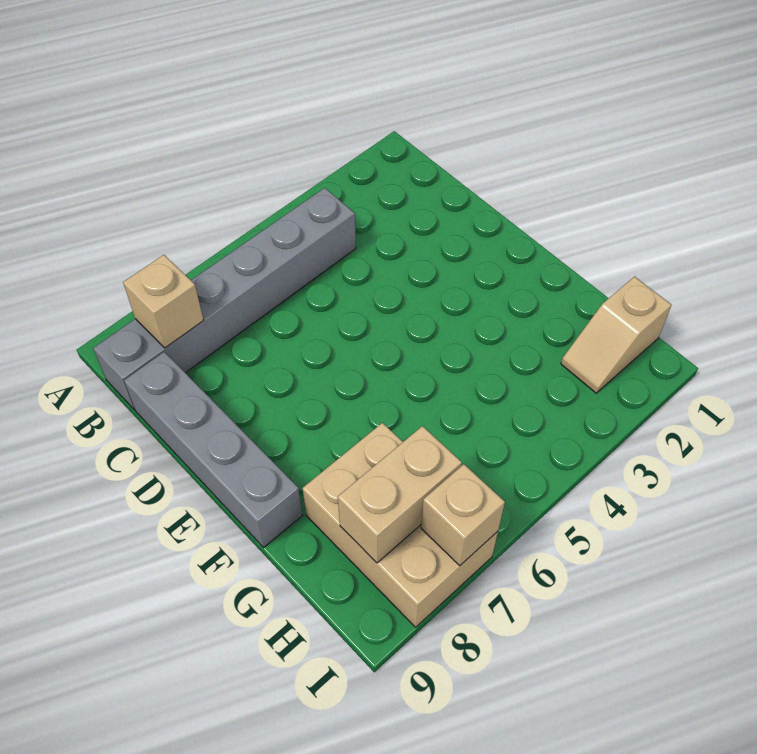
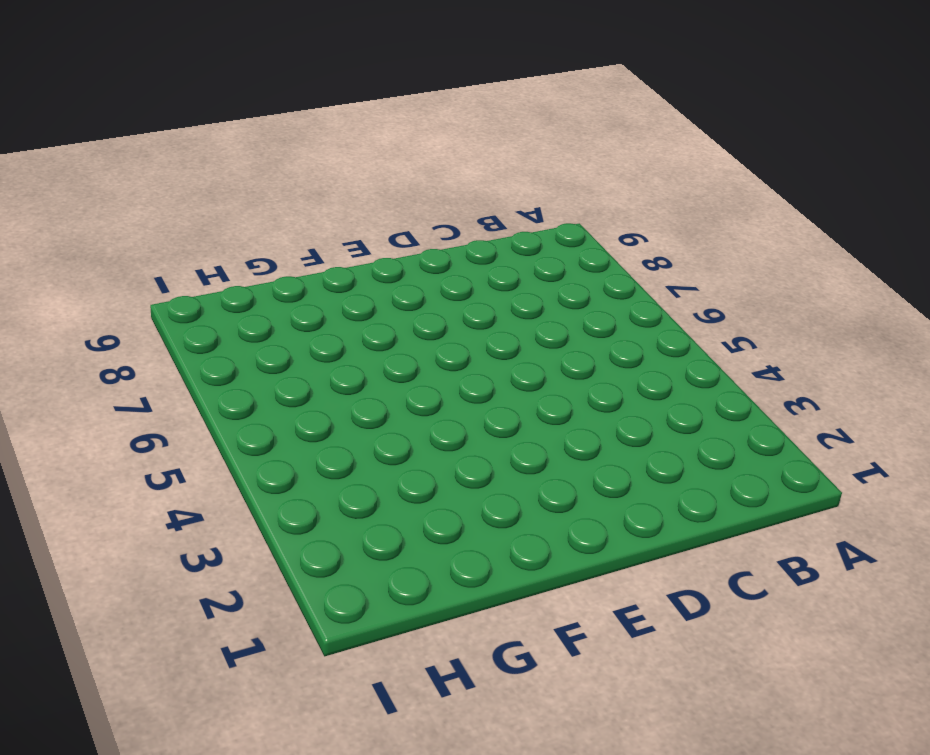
none -> grey brick B4:B9 level 1
none -> grey brick C9:F9 level 1

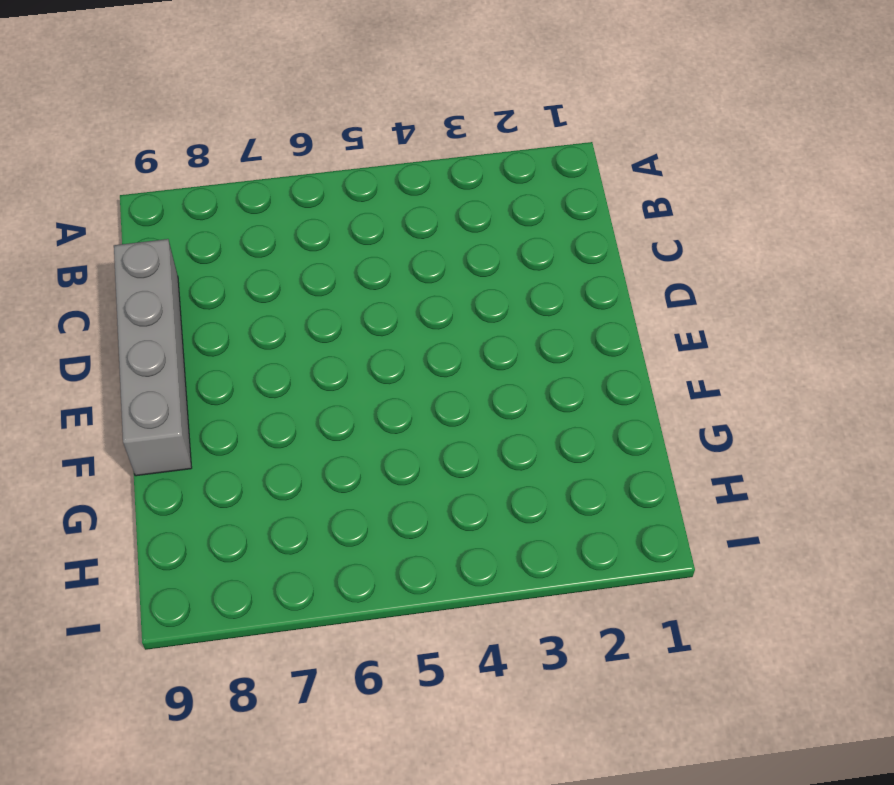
none -> grey brick B4:B9 level 1
none -> tan brick G7:I8 level 1

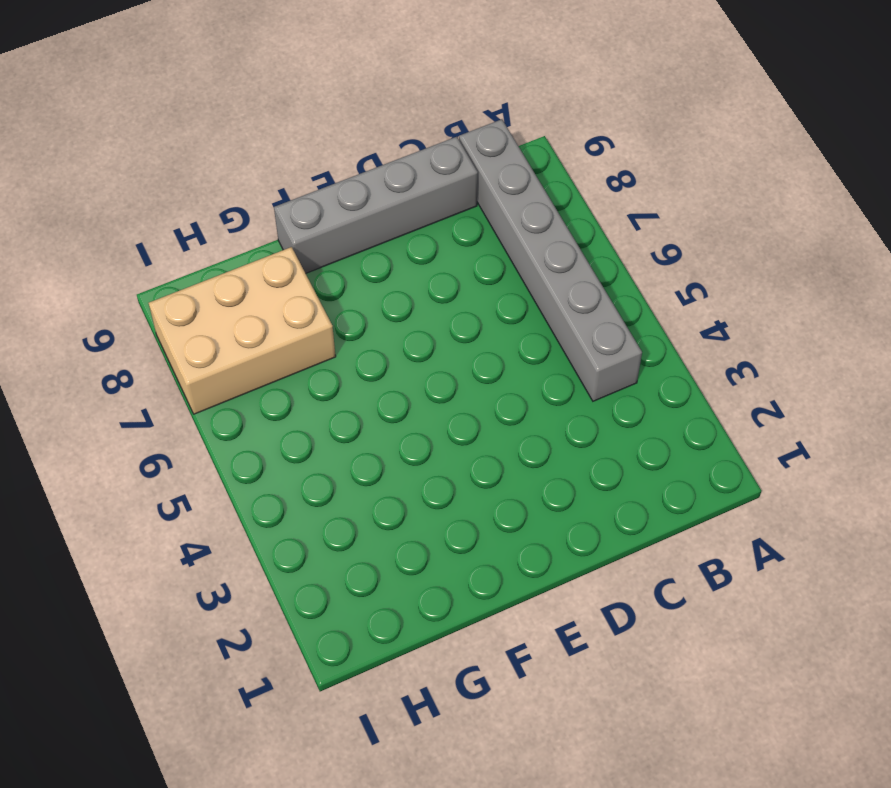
none -> tan slope H1:H2 level 1 top 1
none -> tan brick B8 level 2

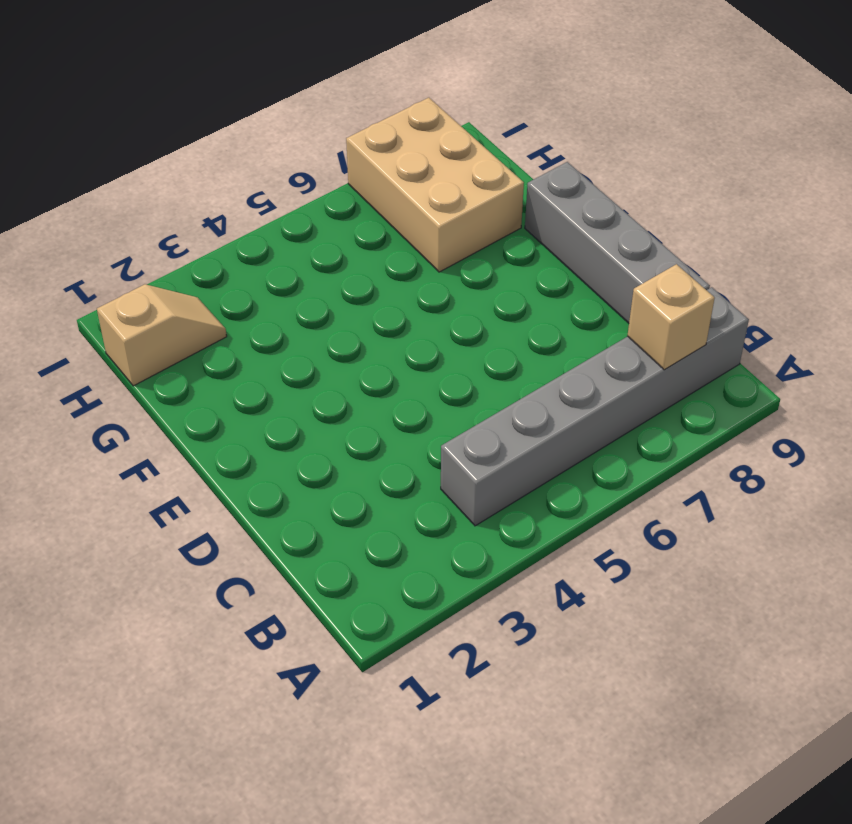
none -> tan brick H7:H8 level 2
none -> tan brick I7 level 2

